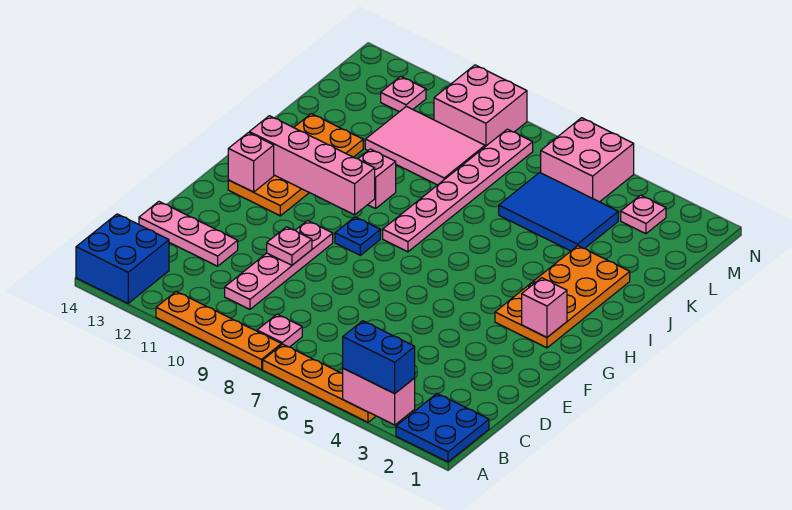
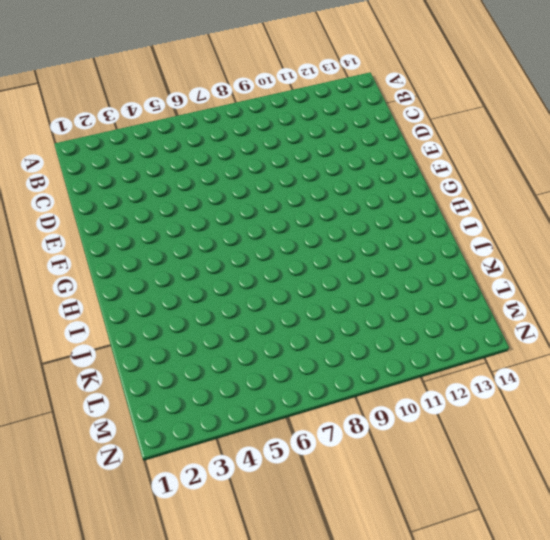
none -> blue plate A1:B2 level 1
none -> orange plate A4:A7 level 1
none -> orange plate A8:A11 level 1

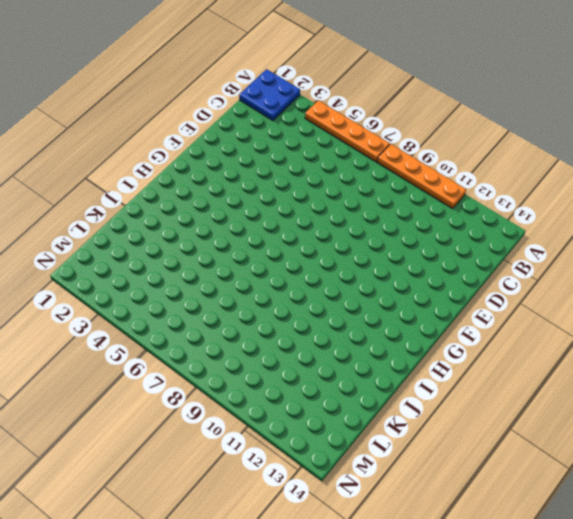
none -> blue brick A13:B14 level 1
none -> pink plate B8 level 1
none -> pink plate C10:F10 level 1

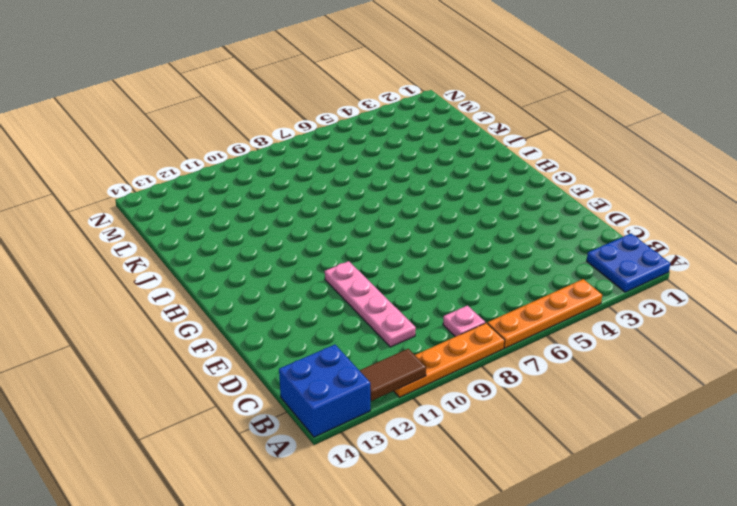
brown tile A11:A12 level 2 -> none
none -> pink plate D12:D14 level 1
none -> orange plate G2:J3 level 1
none -> blue plate G9 level 1

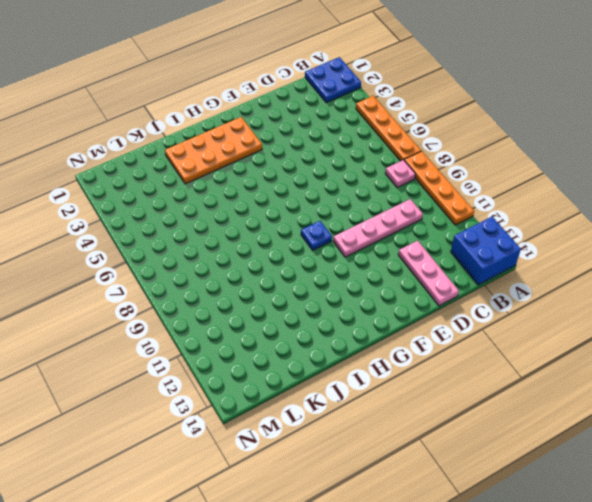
none -> orange plate G12:J13 level 1
none -> pink plate H8:M8 level 1
none -> pink brick I10 level 1

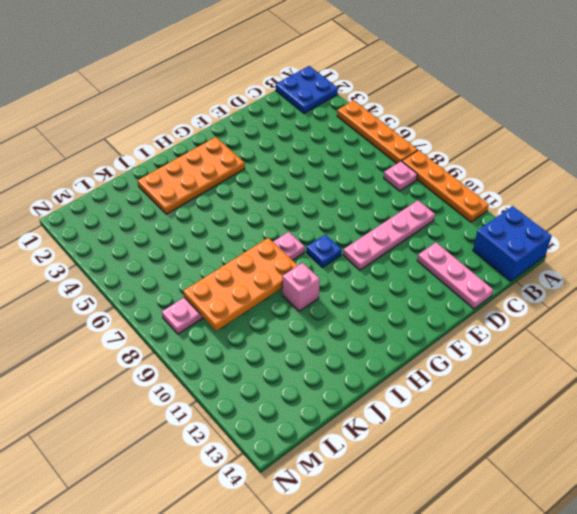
orange plate I8:L9 level 2 -> orange plate G12:J13 level 1
none -> blue tile K4:L6 level 1
none -> pink tile K9:L11 level 1
none -> pink plate M3 level 1

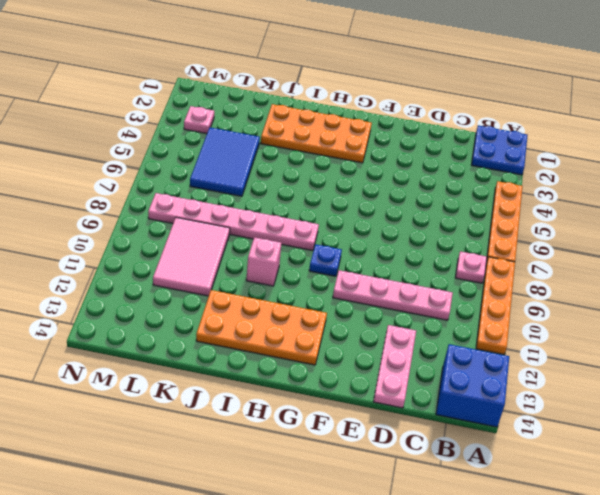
none -> pink brick M5:N6 level 1
none -> pink brick M9:N10 level 1
none -> pink plate M12 level 1

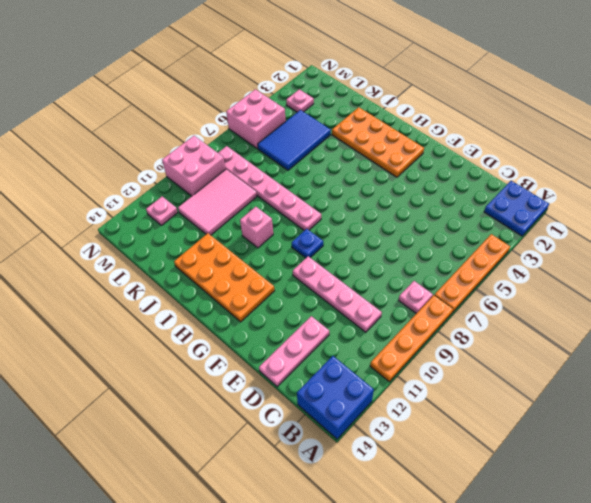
none -> pink brick A3:A4 level 2
none -> pink plate E10 level 2
none -> pink brick G2 level 2

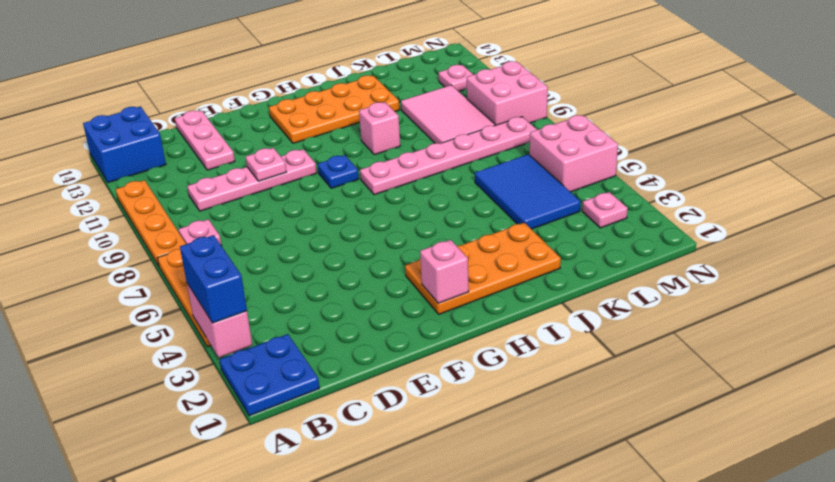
none -> pink brick G13 level 2
none -> pink brick H10:H13 level 2

